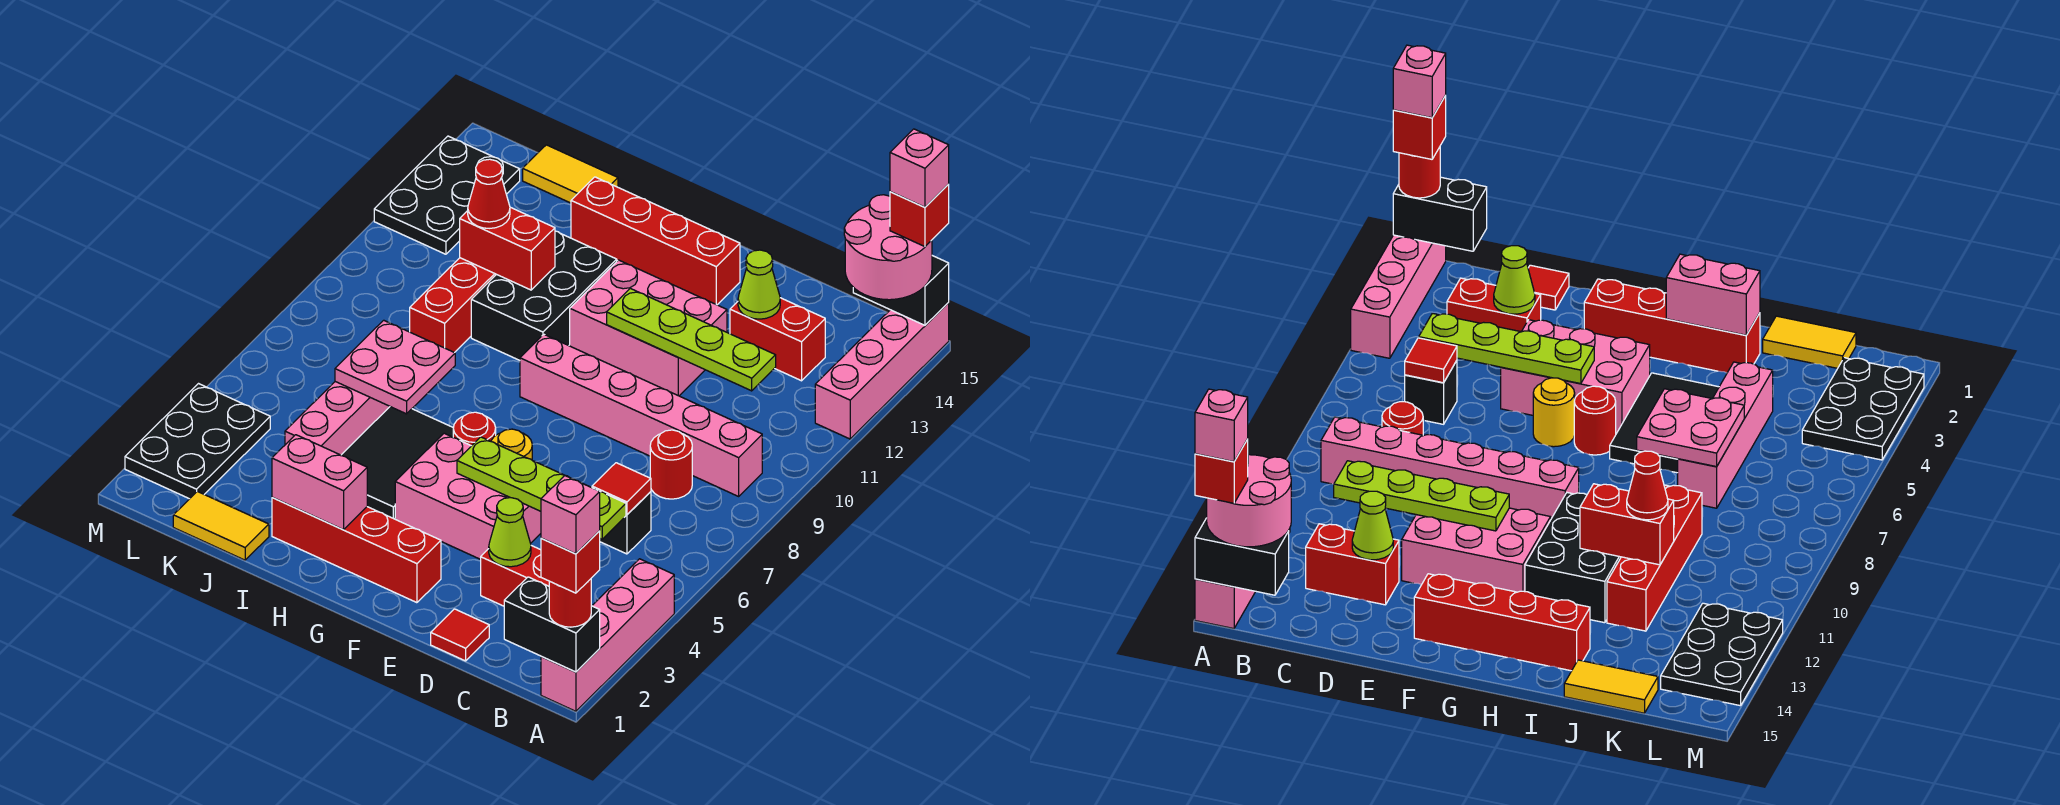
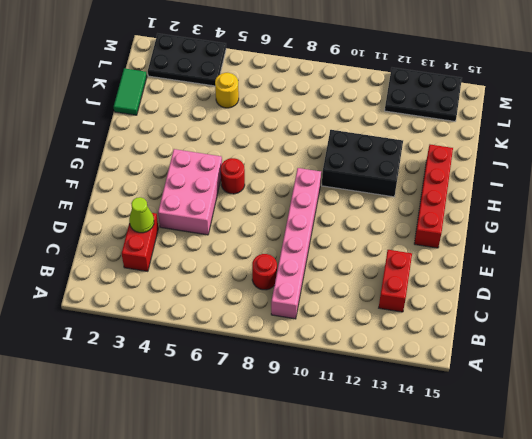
green tile J1:K1 level 1 -> yellow tile J1:K1 level 1
yellow round brick K5 level 1 -> yellow round brick F6 level 1
none -> pink brick A1:A4 level 1
none -> pink brick A12:A15 level 1
none -> black brick C6 level 1
none -> red tile D1 level 1

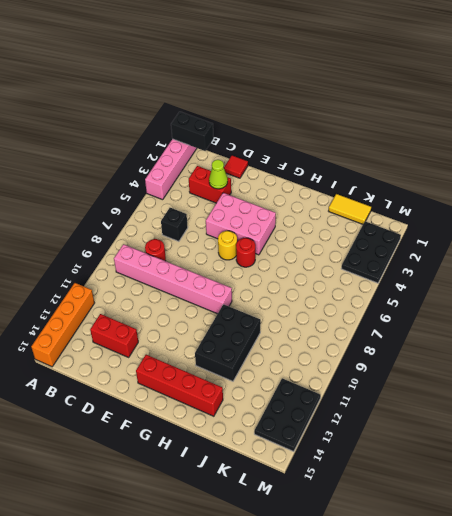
orange brick A12:A15 level 1 -> pink brick A12:A15 level 1
none -> pink brick E11:G12 level 1
none -> red brick F2:I2 level 1
none -> black tile H4:I6 level 1
none -> pink brick J4:J7 level 1

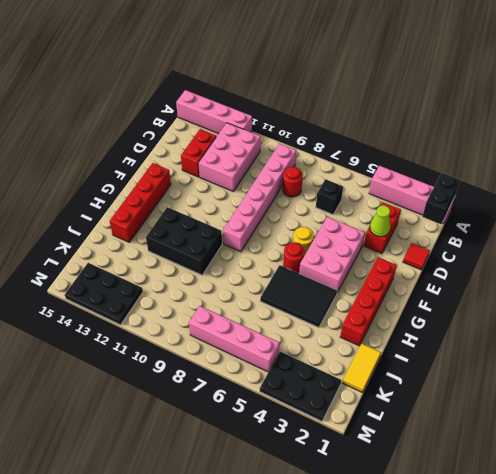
pink brick B11:D12 level 1 -> pink brick E11:G12 level 1
pink brick L5:L8 level 1 -> pink brick J4:J7 level 1
none -> red brick J9:J12 level 1
none -> yellow tile J15:K15 level 1
none -> black brick A15:B15 level 2
none -> lime plate C5:F5 level 2

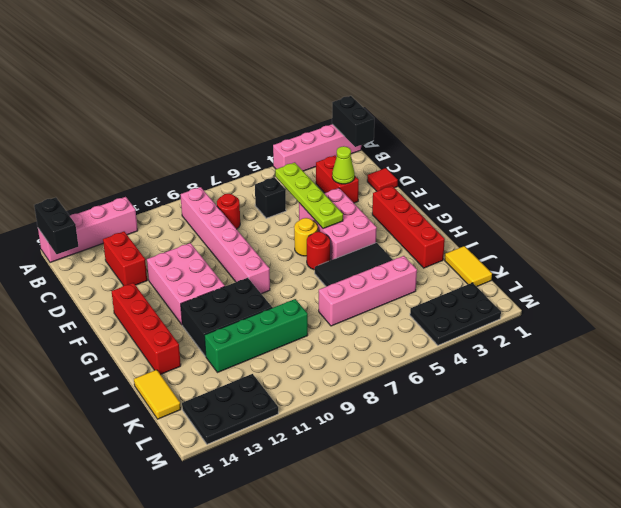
green brick J9:J12 level 1 -> red brick J9:J12 level 1
none -> red tile C6 level 2
none -> lime plate C11:F11 level 2
none -> lime cone D13 level 2
none -> pink brick H2:I2 level 2

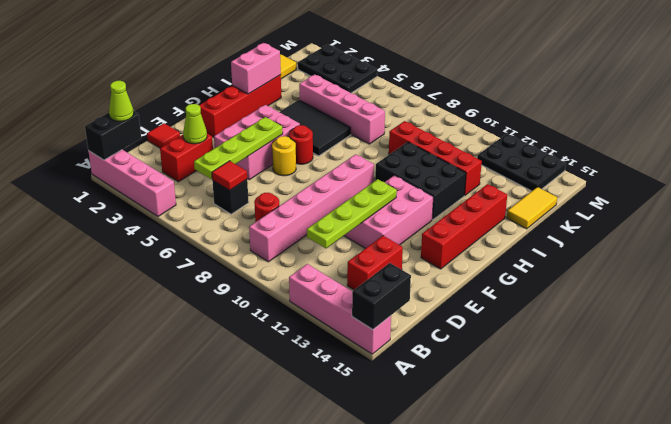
lime cone B1 level 3 -> lime cone D13 level 2
none -> pink plate I6:J7 level 2
none -> red brick I11:J11 level 2
none -> red round brick A1 level 3
none -> pink round brick A14:B15 level 3

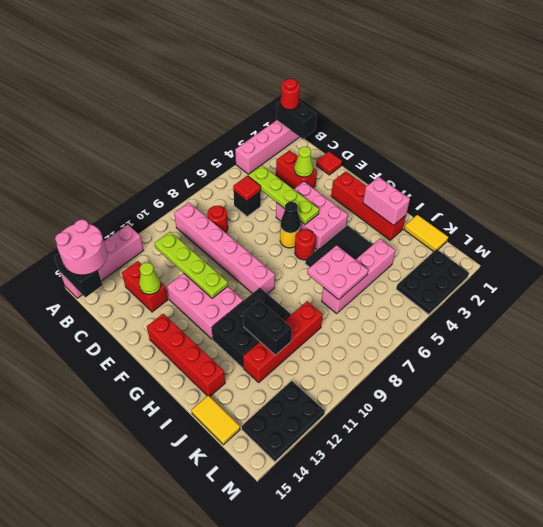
black cone F6 level 2 -> none
black brick I11:J11 level 2 -> red brick I11:J11 level 2
none -> red cone J11 level 3
none -> red brick A1 level 4
none -> red brick A15 level 4
none -> pink brick A1 level 5

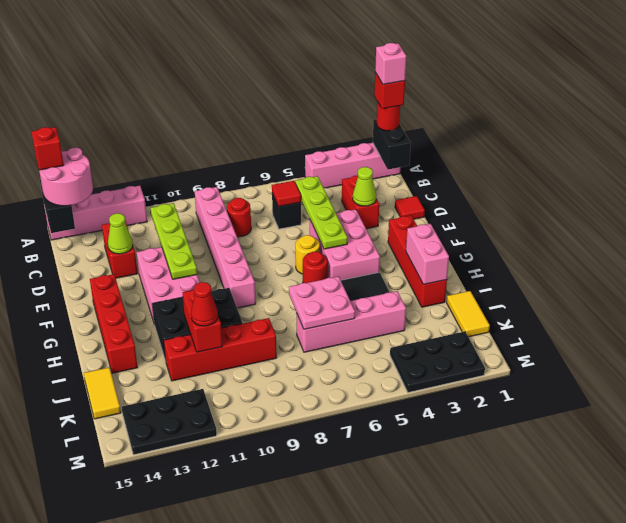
none -> pink brick A15 level 5

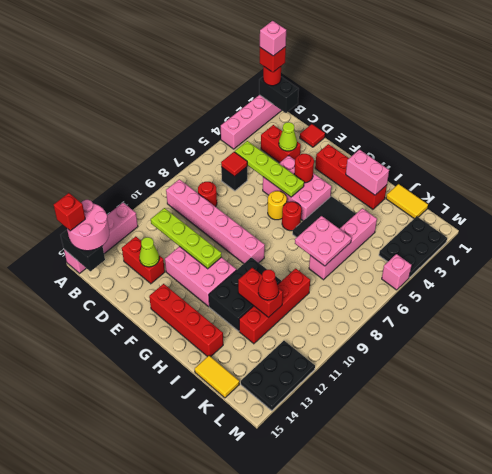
red round brick F4 level 2 -> none
pink brick M5 level 1 -> pink brick A15 level 5

